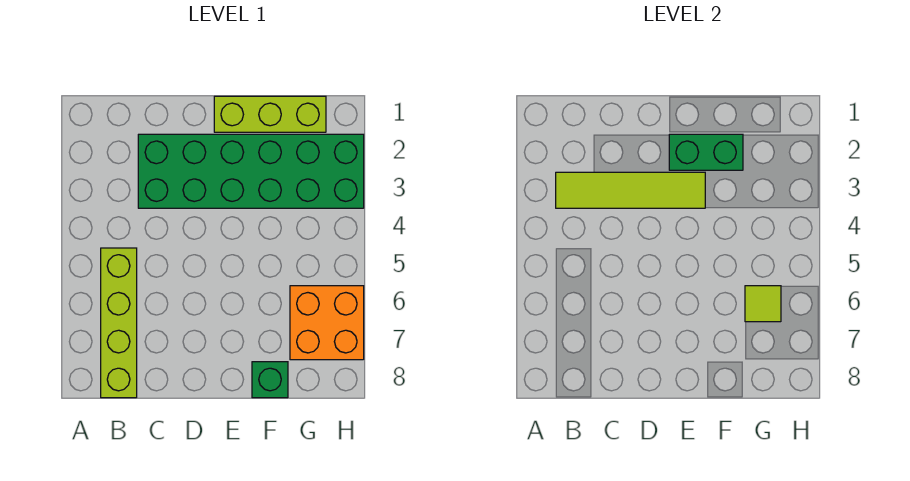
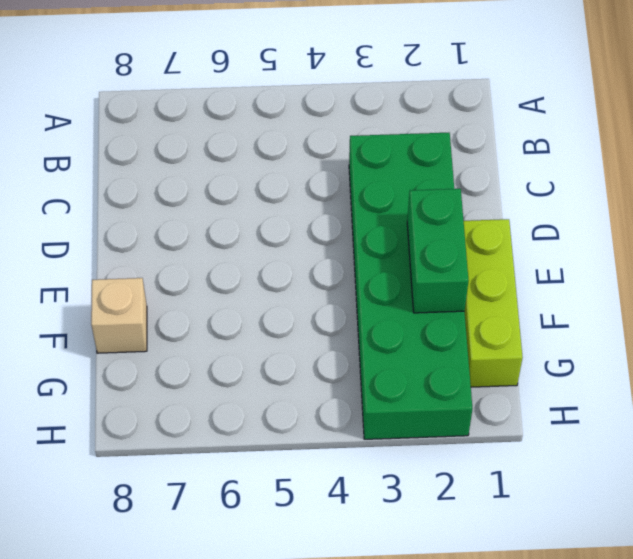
tan brick F8 level 1 -> green brick F8 level 1
none -> lime brick B5:B8 level 1
none -> orange brick G6:H7 level 1

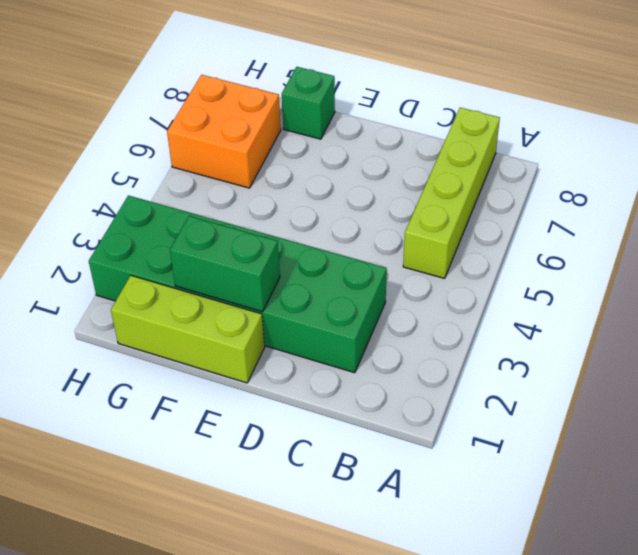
none -> lime tile B3:E3 level 2
none -> lime tile G6 level 2

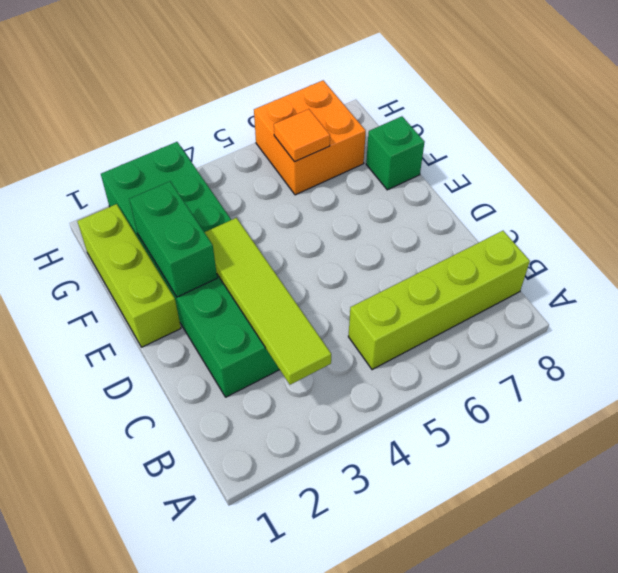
orange tile G6 level 2 -> lime tile G6 level 2

